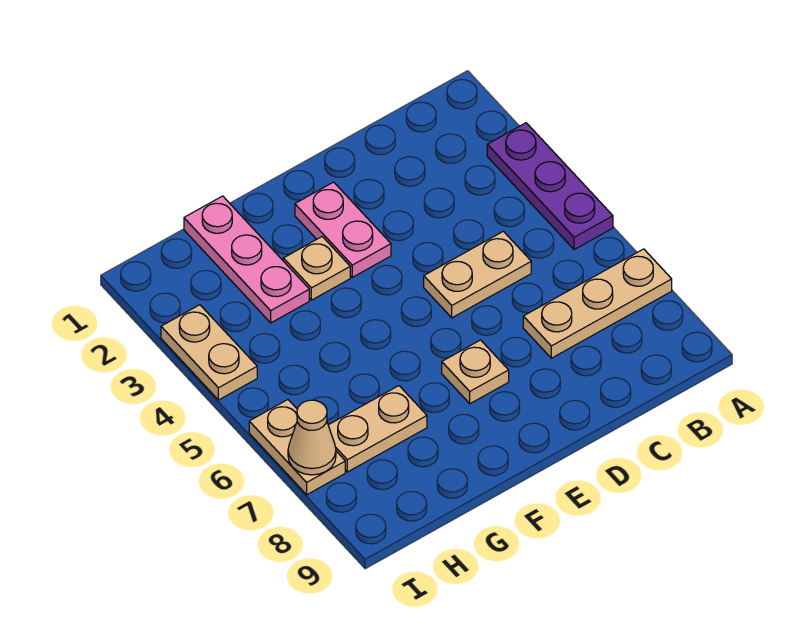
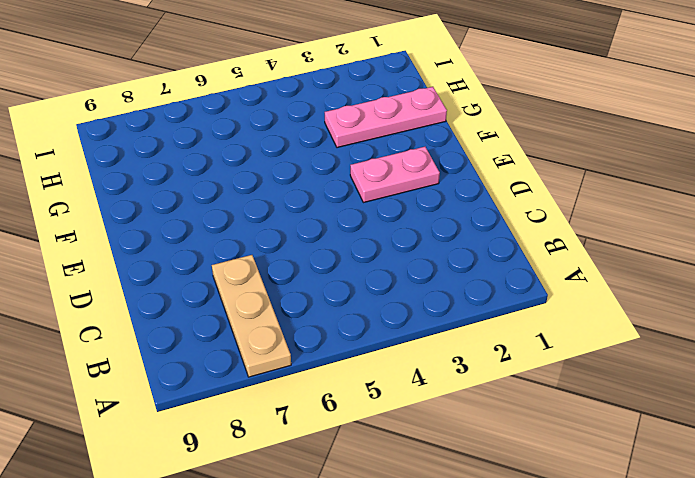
none -> purple plate A3:A5 level 1
none -> tan plate C5:D5 level 1

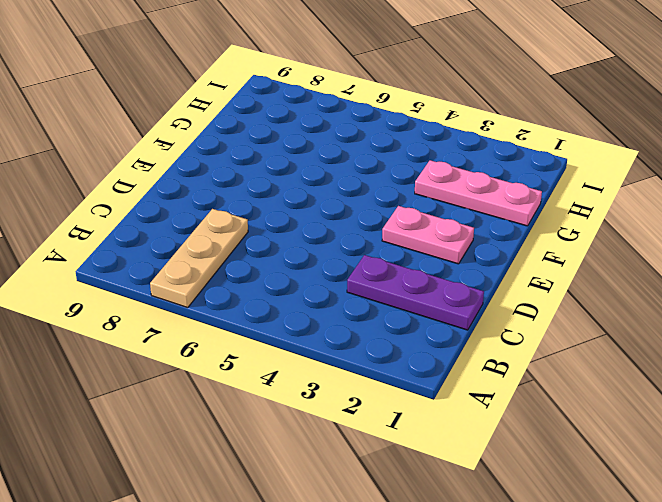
purple plate C1:C3 level 1 -> purple plate A3:A5 level 1
none -> tan plate C5:D5 level 1
none -> tan plate E7 level 1

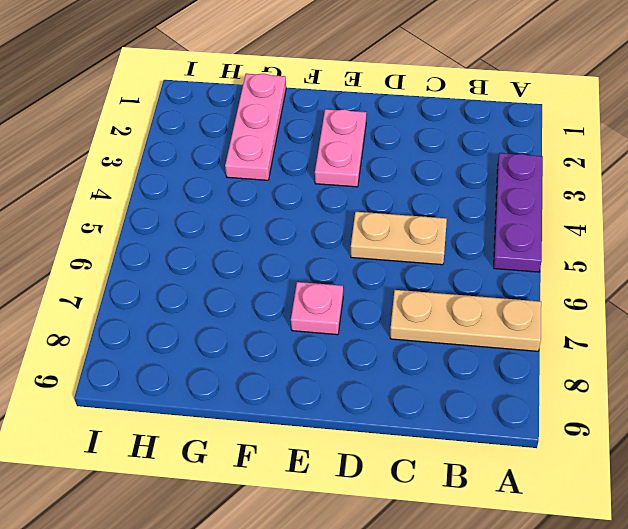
pink plate E7 level 1 -> tan plate E7 level 1
none -> tan plate F3 level 1
none -> tan plate G7:H7 level 1

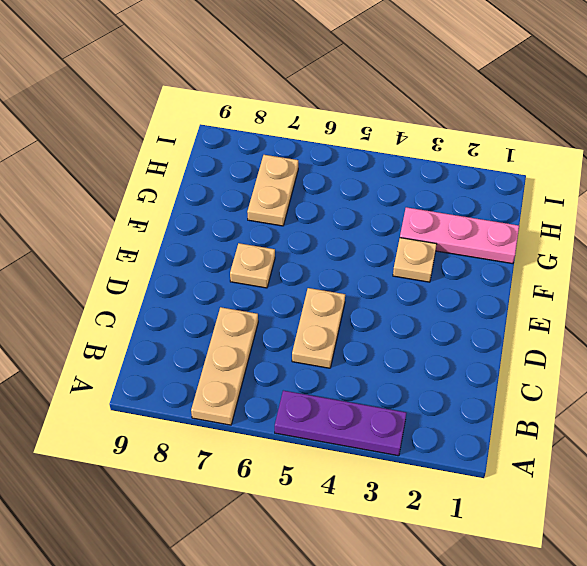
none -> pink plate E2:E3 level 1
none -> tan plate I3:I4 level 1

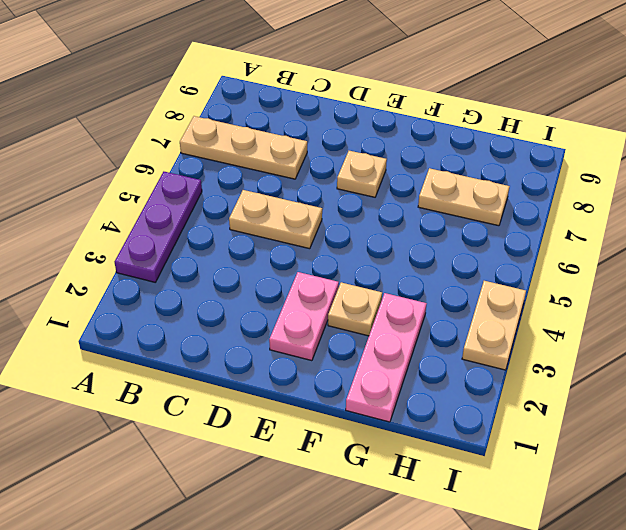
none -> tan plate I6:I7 level 1
none -> tan cone I7 level 2

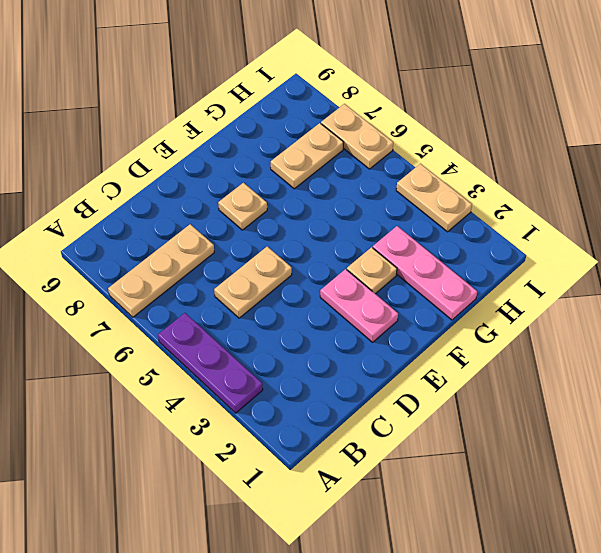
none -> tan cone I7 level 2

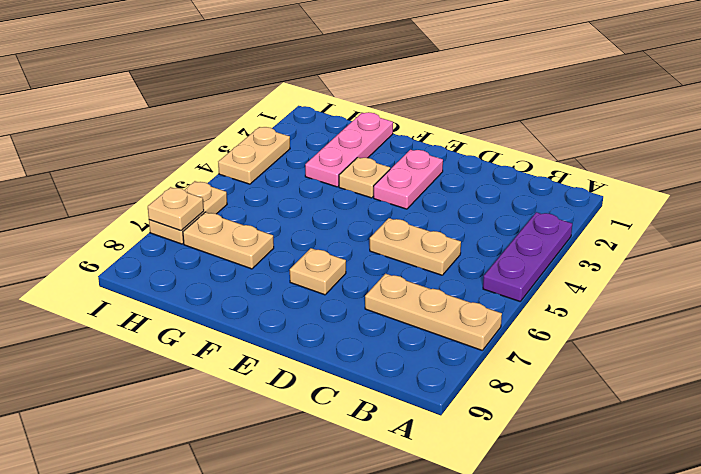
tan plate I7 level 2 -> tan cone I7 level 2

